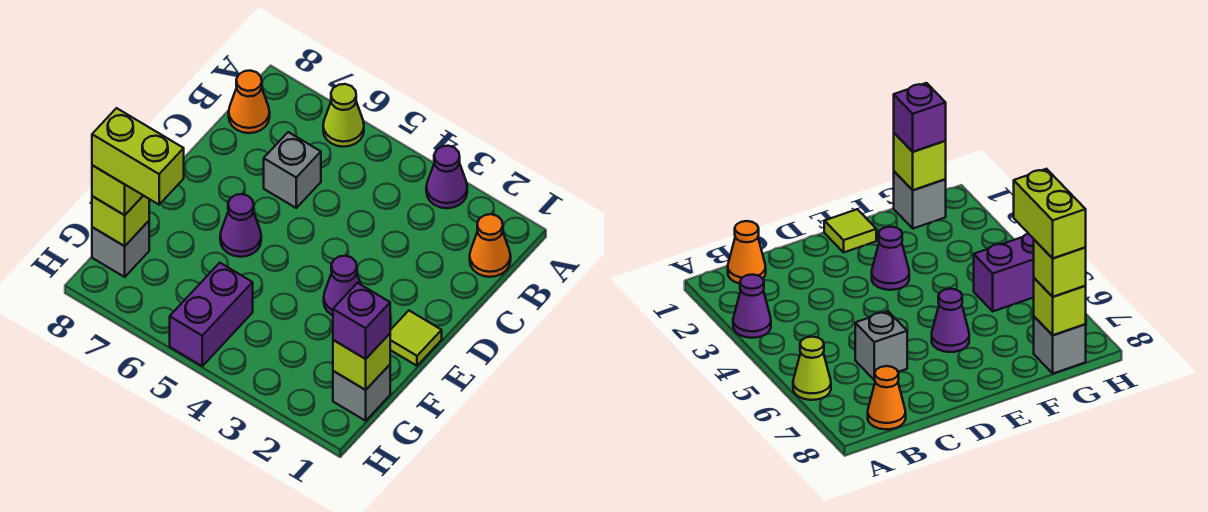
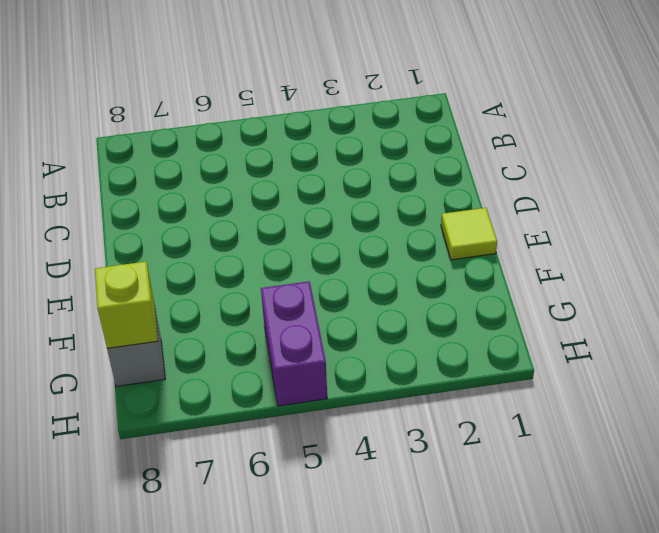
none -> purple cone A3 level 1
none -> lime cone A6 level 1
none -> orange cone B1 level 1

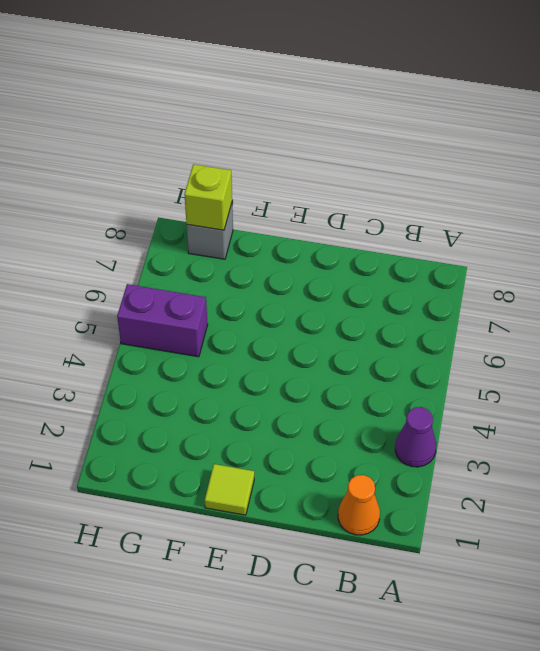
none -> lime cone A6 level 1
none -> orange cone B8 level 1
none -> grey brick C6 level 1

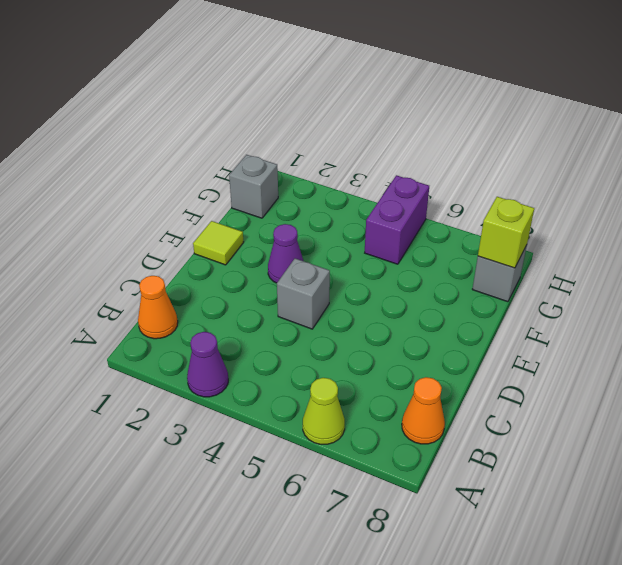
grey brick D4 level 1 -> grey brick C6 level 1
none -> purple cone E6 level 1
none -> lime brick G1 level 2
none -> purple brick G1 level 3

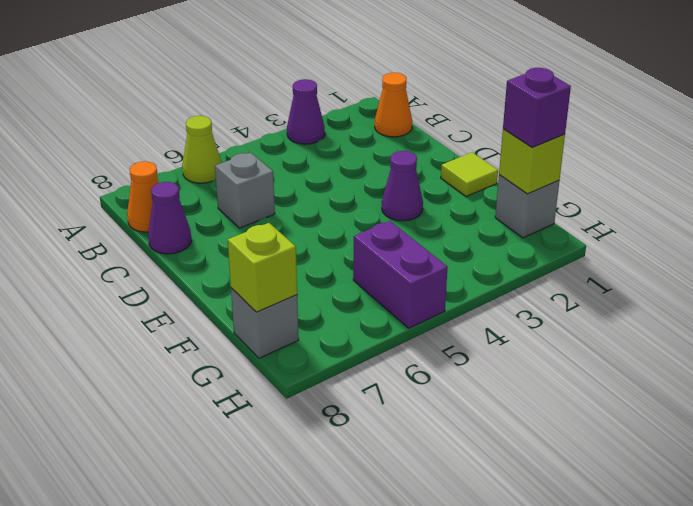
purple cone C8 level 1 -> purple cone E6 level 1
none -> lime brick G8 level 3
none -> lime brick G7:G8 level 4

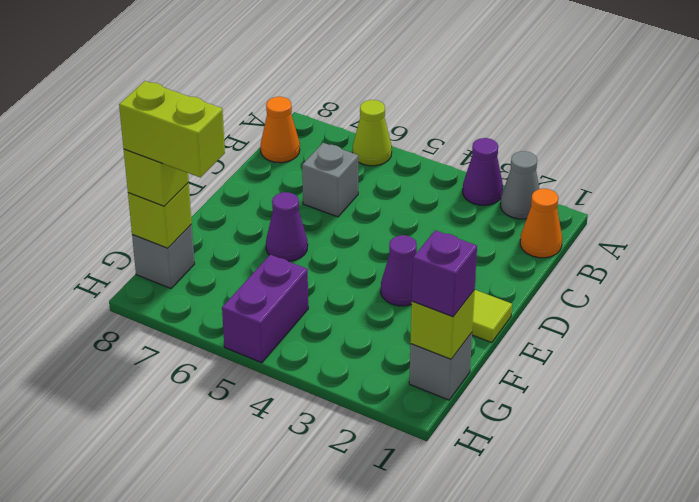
grey cone A2 level 1 -> none

